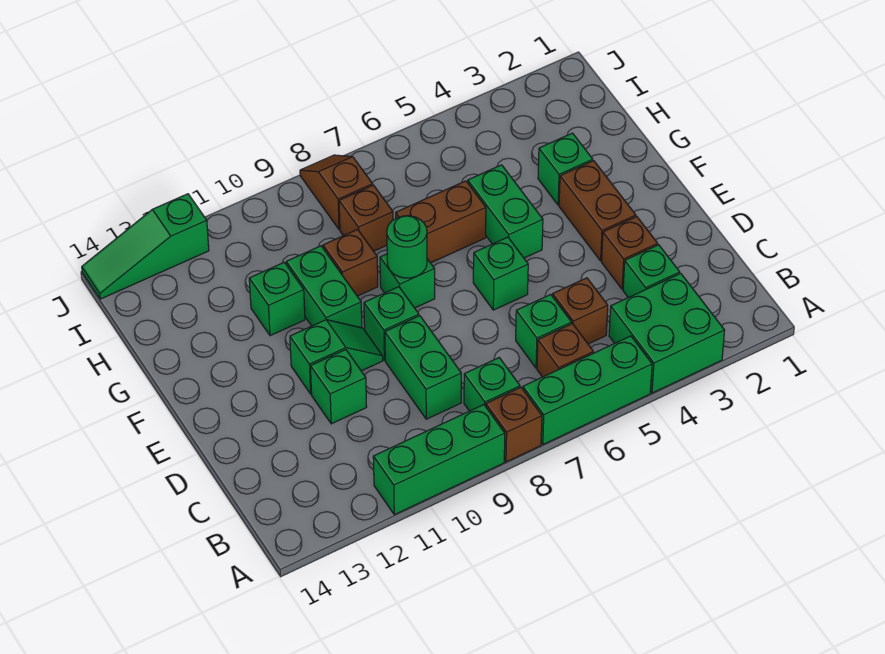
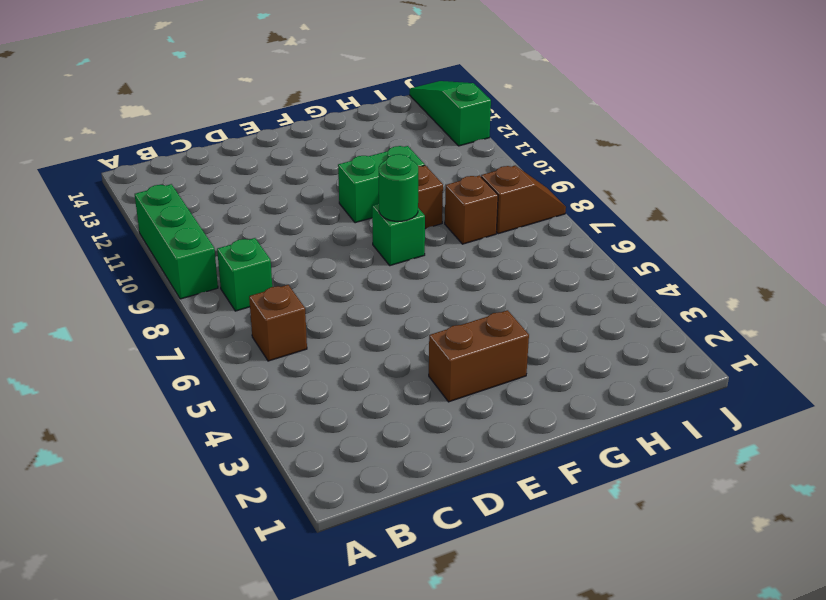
none -> green brick A3:B4 level 1
none -> green brick A5:A7 level 1
none -> brown brick A8 level 1

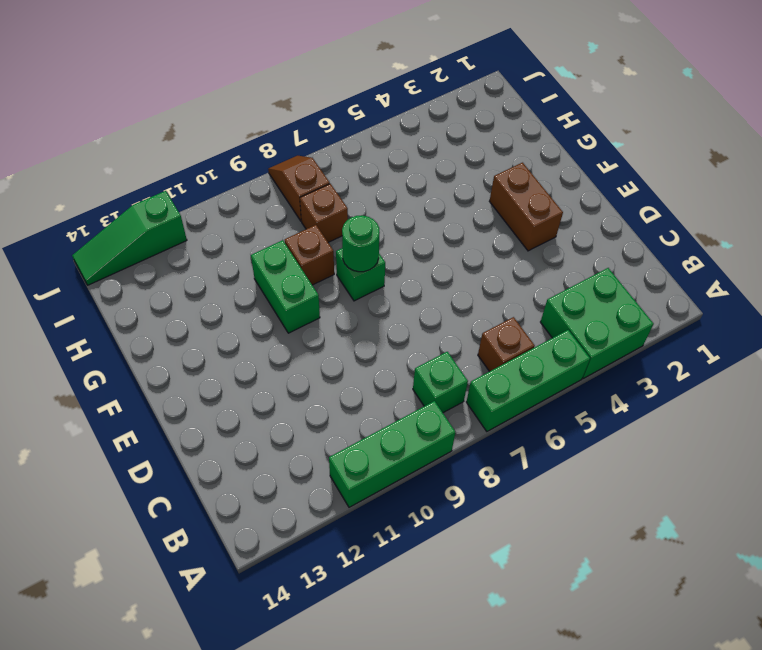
none -> brown brick A8 level 1
none -> green brick C3 level 1
none -> brown brick C5 level 1

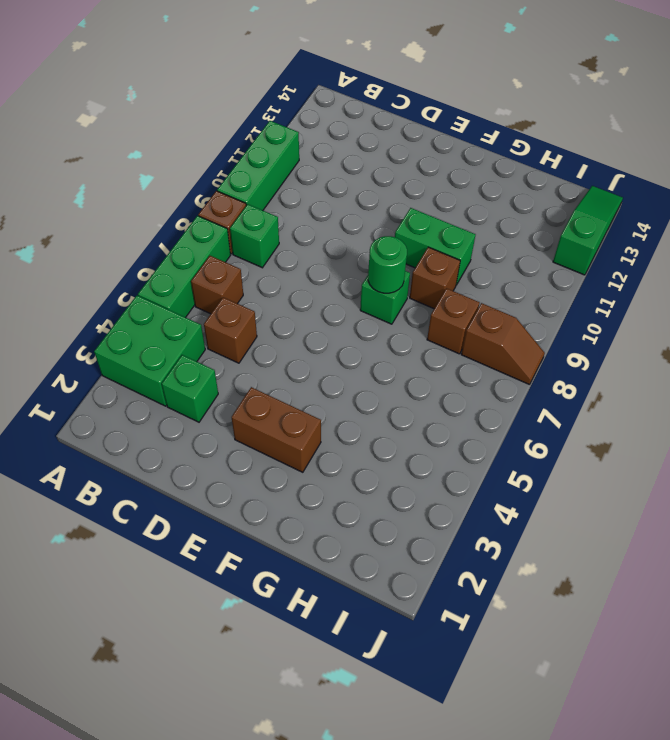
none -> green brick C6 level 1
none -> green brick C9:D9 level 1
none -> brown brick D3 level 1

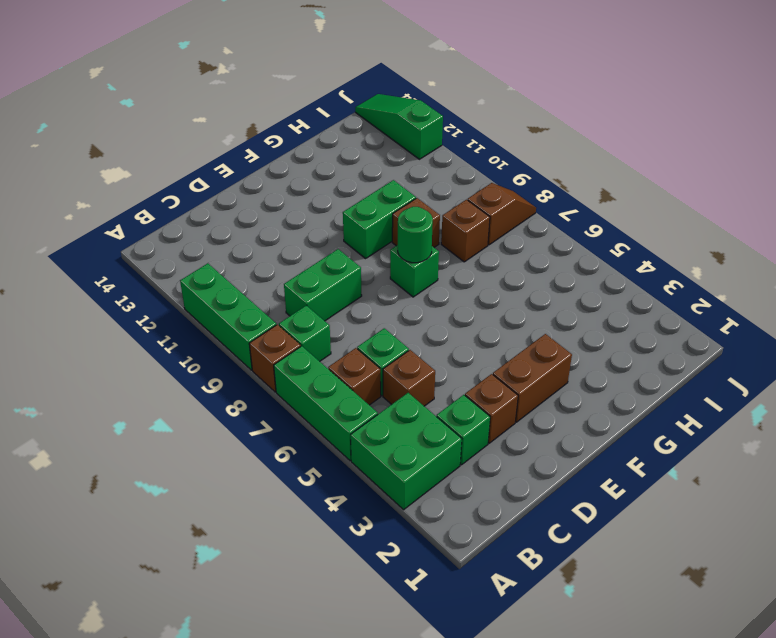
none -> green brick D11 level 1
none -> green brick E6 level 1
none -> green brick E9 level 1

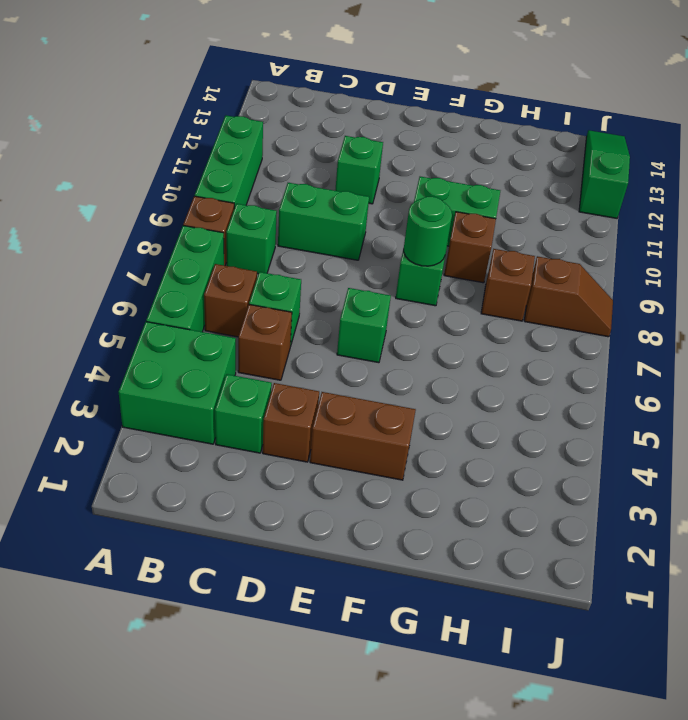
none -> green brick E9 level 1
none -> green slope E10:E11 level 1 top 11
none -> green brick F5:G5 level 1

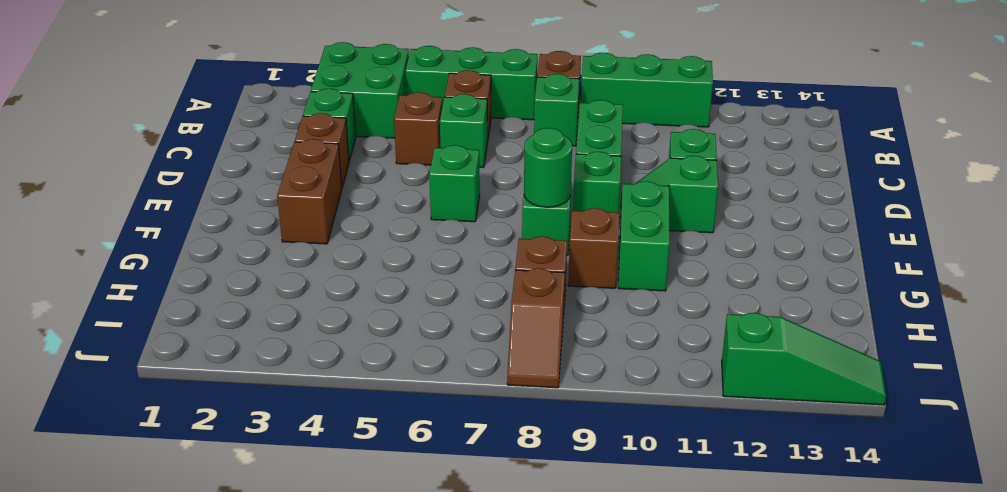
none -> green brick F5:G5 level 1
none -> green brick G3 level 1
none -> brown brick G6:G7 level 1

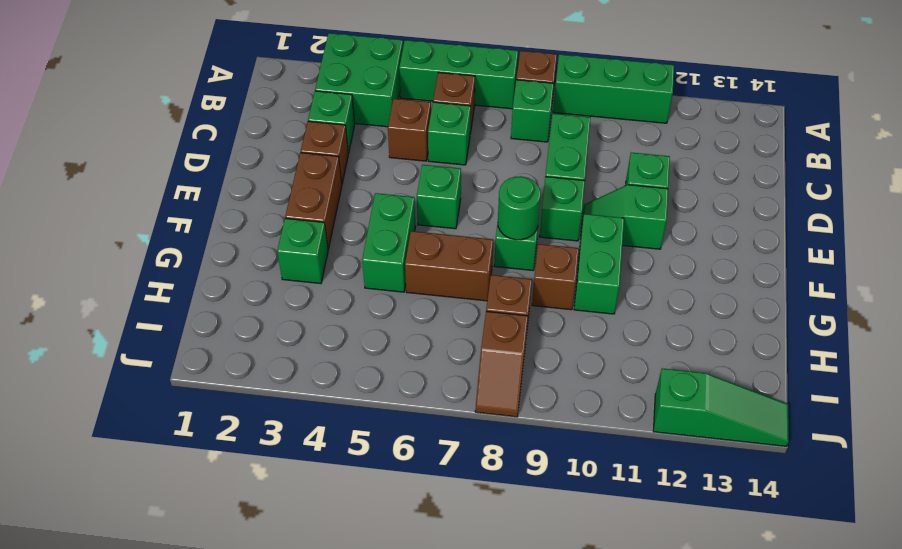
none -> green brick G11 level 1

